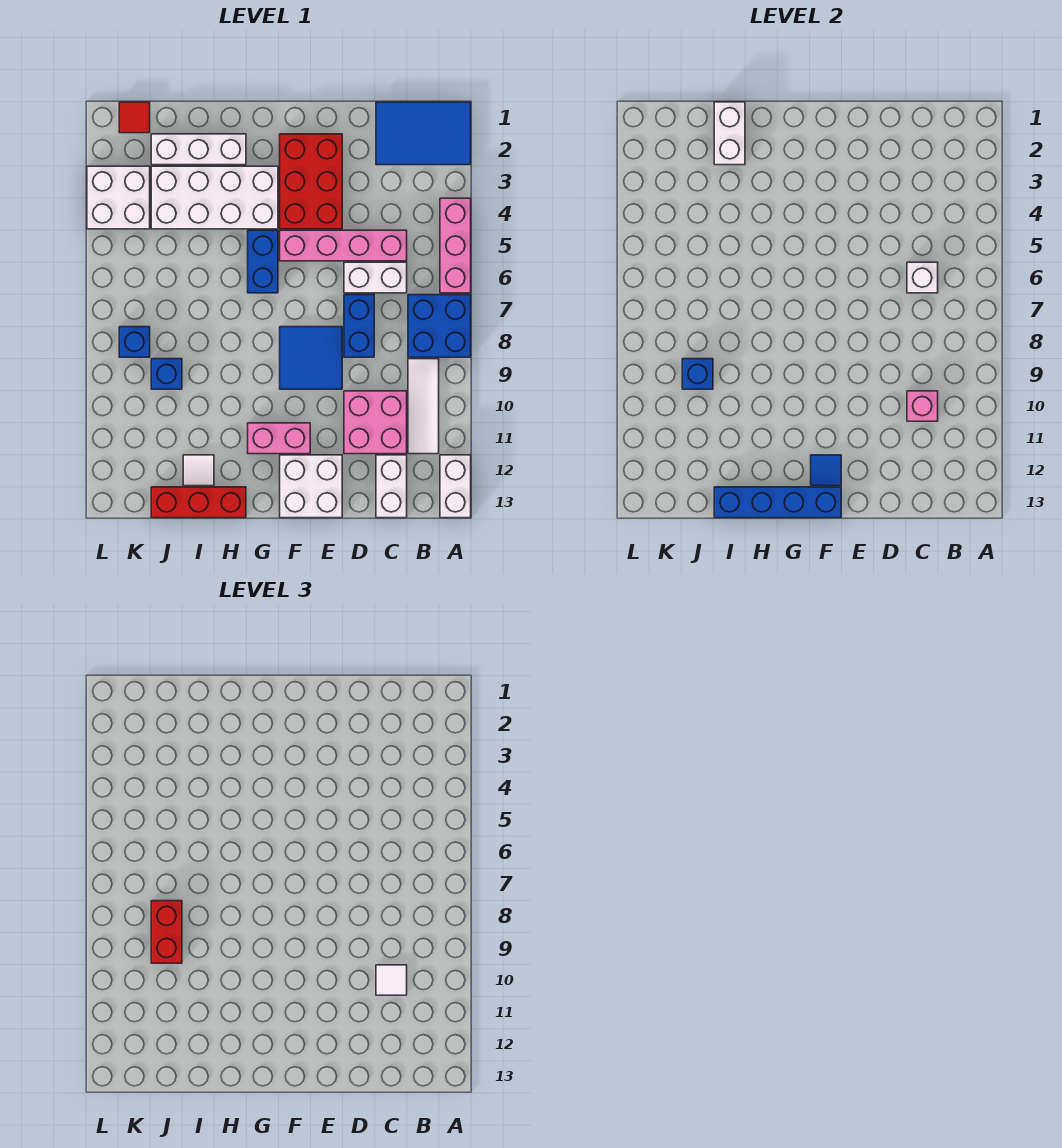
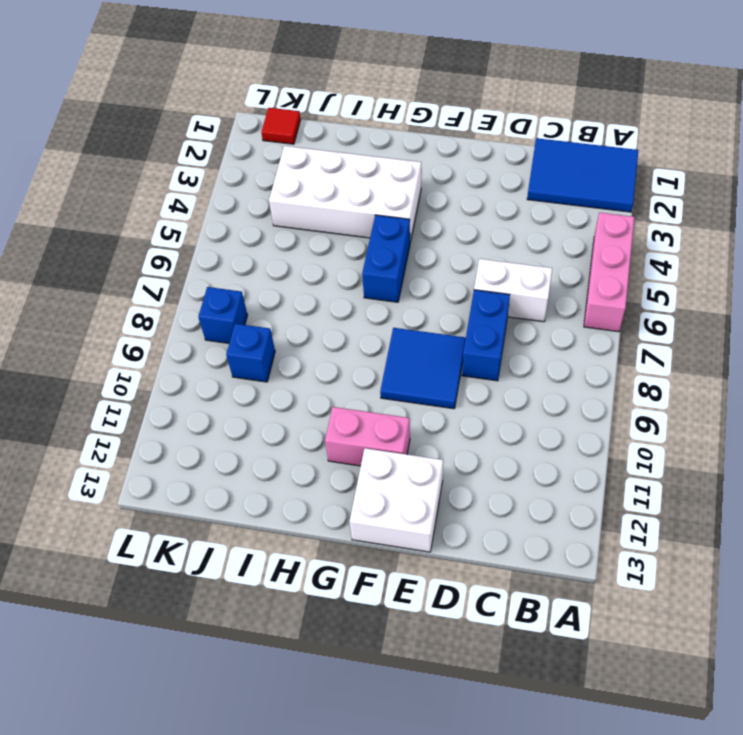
none -> blue brick A7:B8 level 1
none -> white brick A12:A13 level 1
none -> white tile B9:B11 level 1
none -> pink brick C5:F5 level 1

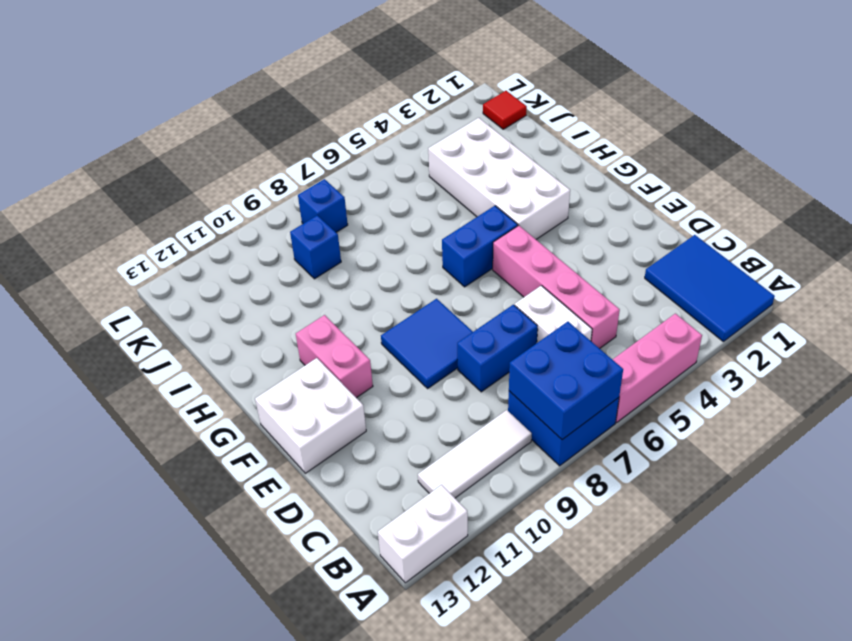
blue brick A7:B8 level 2 -> none
none -> pink brick C10:D11 level 1
none -> white brick C12:C13 level 1
none -> red brick E2:F4 level 1
none -> white brick H2:J2 level 1

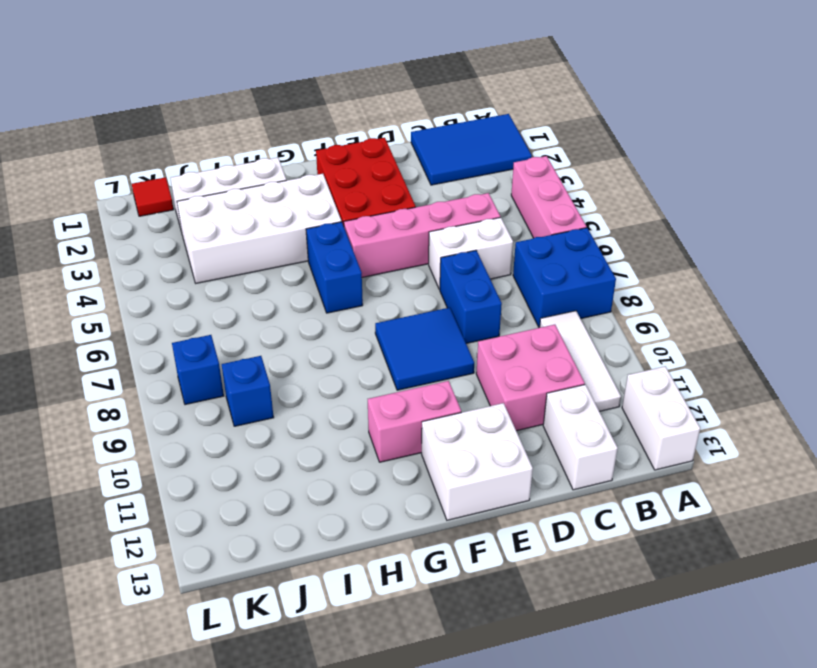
none -> red brick H13:J13 level 1
none -> white tile I12 level 1
none -> white brick K3:L4 level 1
none -> white brick C6 level 2

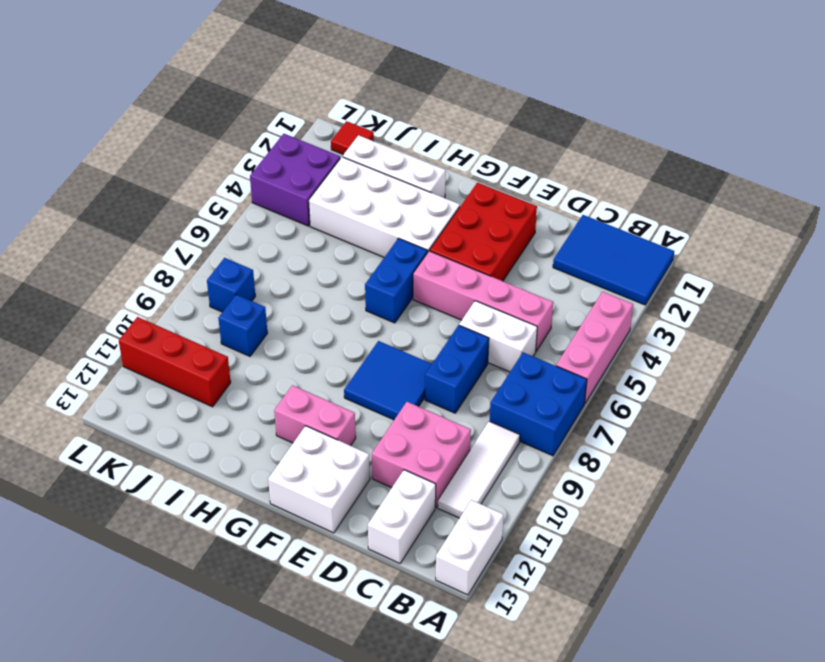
red brick J11:L11 level 1 -> red brick H13:J13 level 1
purple brick K3:L4 level 1 -> white brick K3:L4 level 1
none -> white tile I12 level 1
none -> white brick C6 level 2
none -> pink brick C10 level 2
none -> blue tile F12 level 2

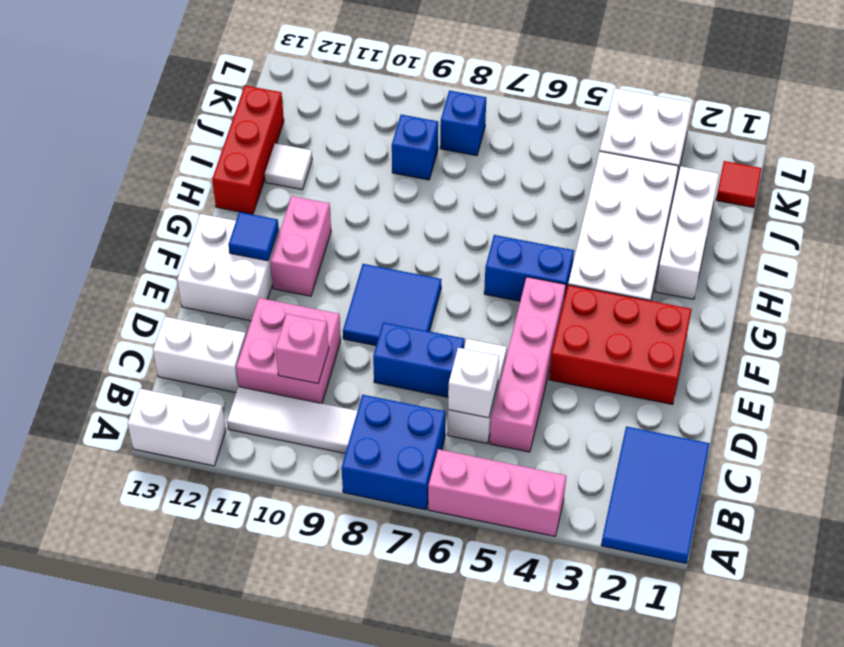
none -> blue brick F13:I13 level 2
none -> white brick I1:I2 level 2
none -> blue brick J9 level 2
none -> white tile C10 level 3

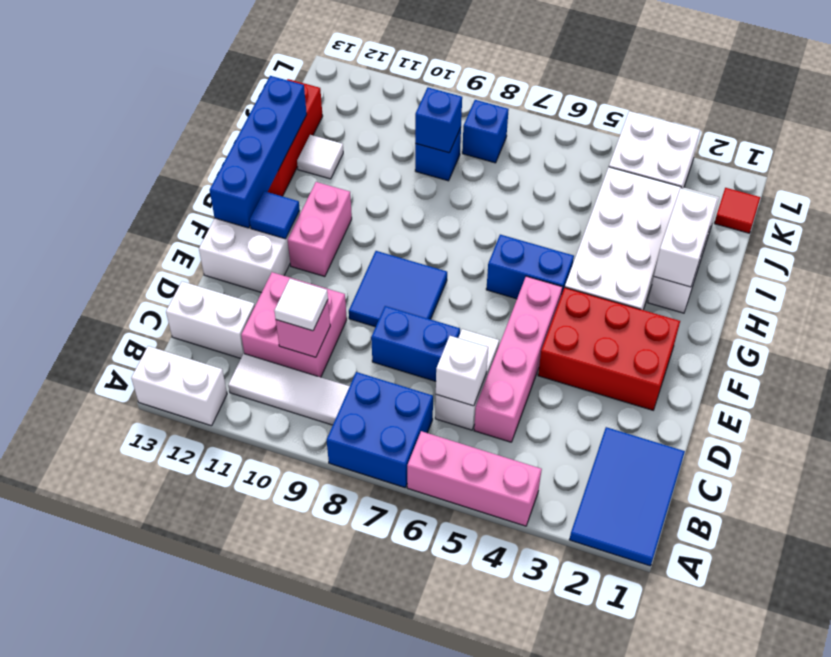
white brick H2:I2 level 2 -> white brick I1:I2 level 2
none -> red brick J8:J9 level 3

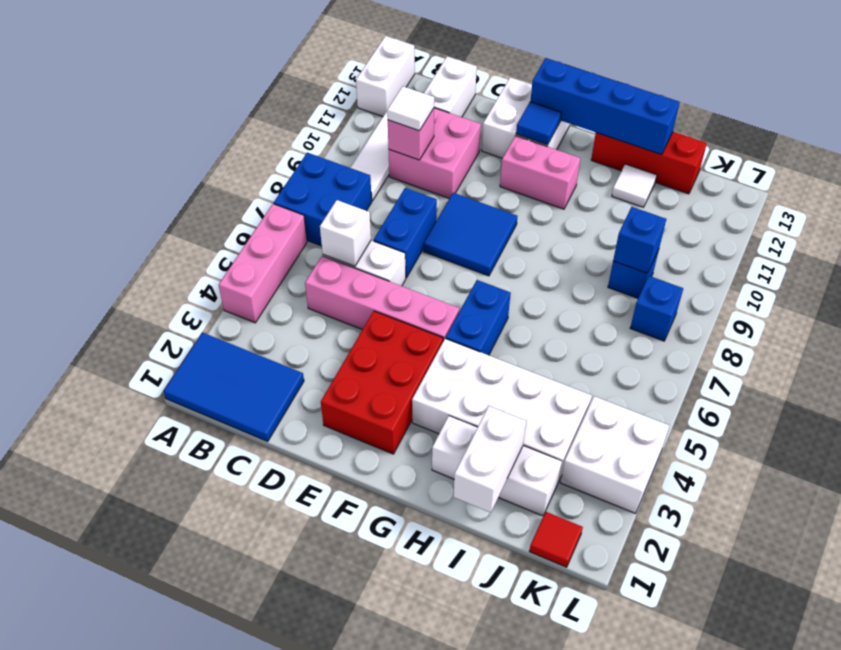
none -> red brick J8:J9 level 3

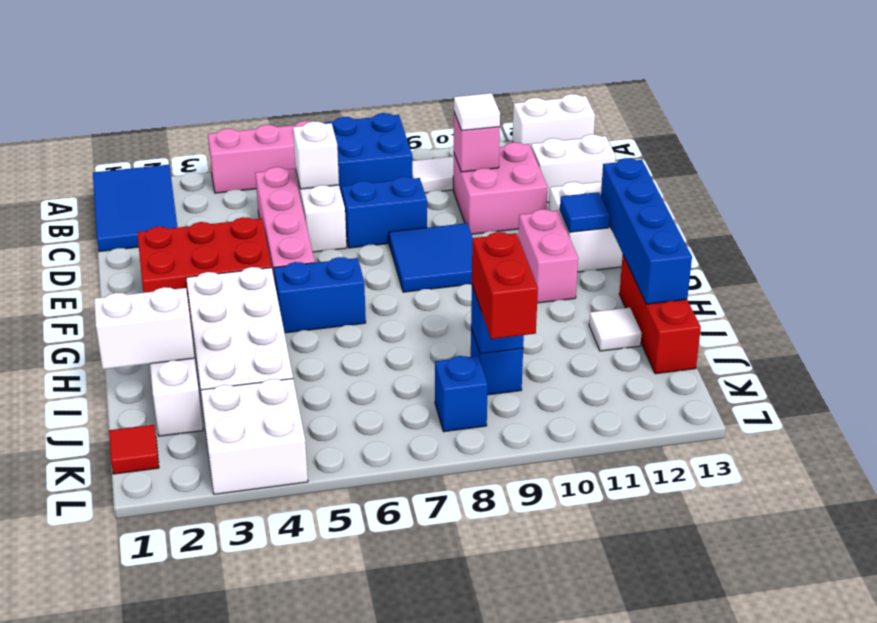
red brick J9:K9 level 3 -> red brick J8:J9 level 3

